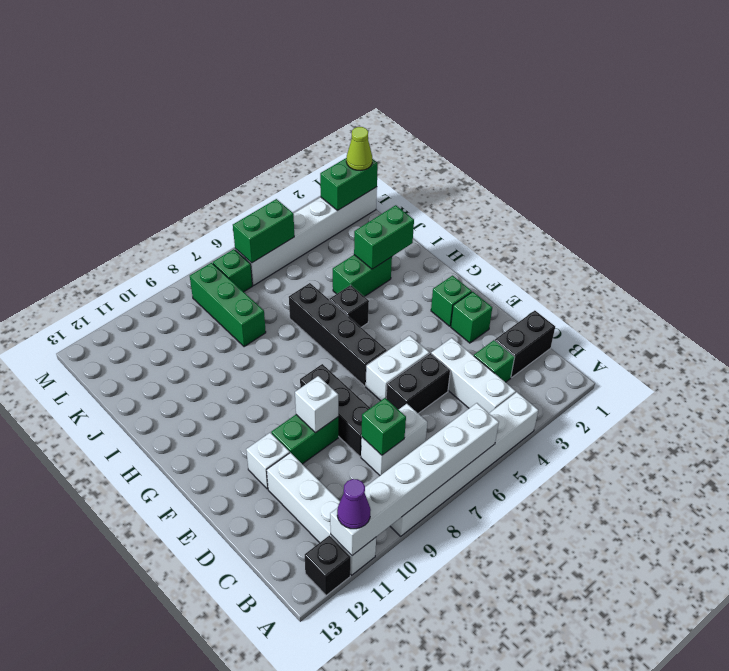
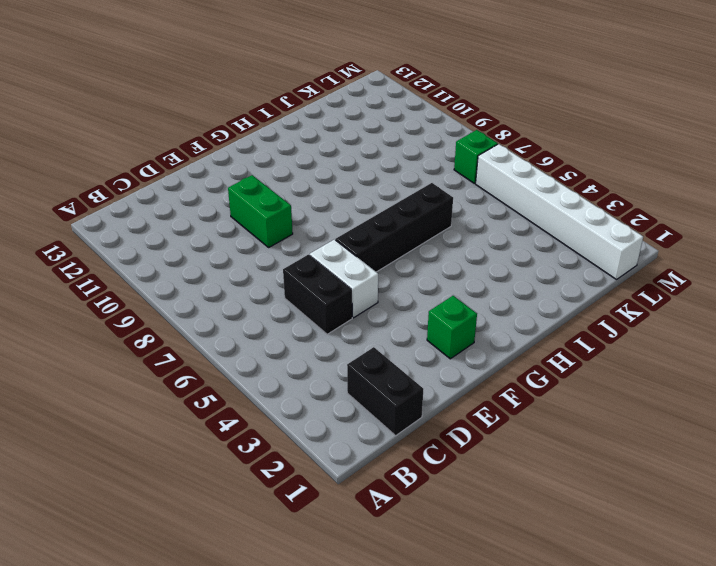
none -> white brick A4:A9 level 1
none -> white brick A11:D11 level 1
none -> black brick A12 level 1

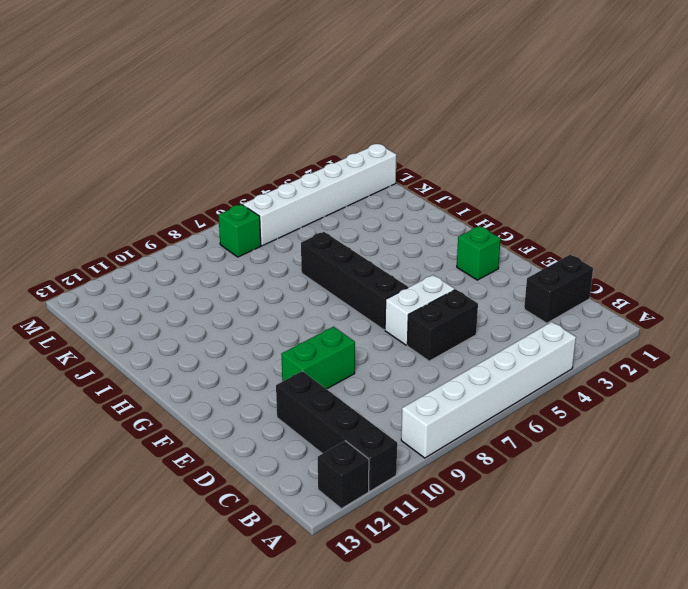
black brick A11:D11 level 1 -> white brick A11:D11 level 1
none -> white brick B4:D4 level 1
none -> green brick C3 level 1
none -> white brick C7:C8 level 1

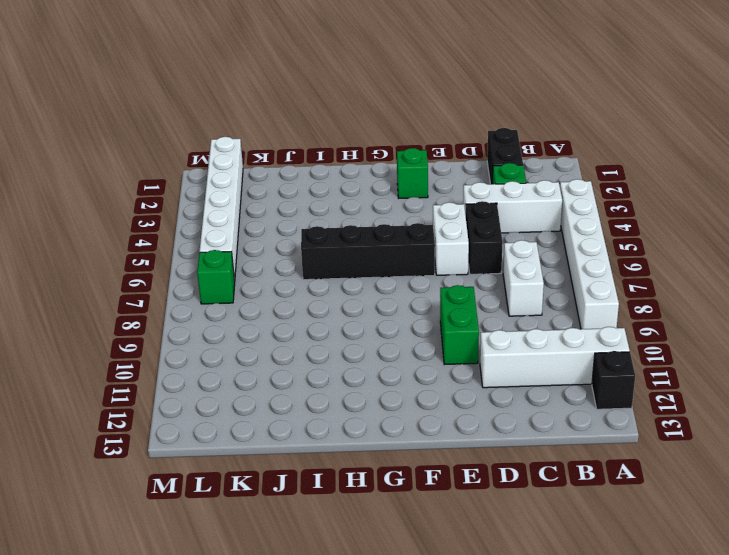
none -> black brick D8:F8 level 1
none -> green brick E2 level 1
none -> white brick E11 level 1

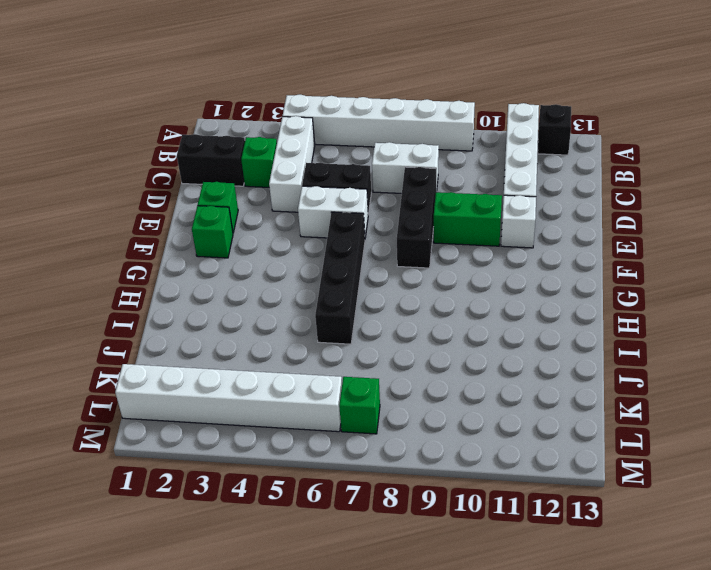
none -> black brick H5 level 1
none -> green brick I3:I4 level 1
none -> green brick J8:L8 level 1

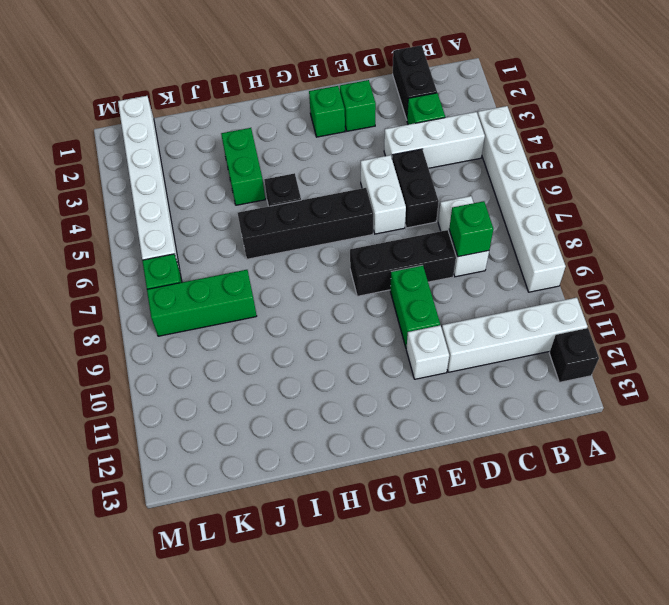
none -> white brick A6:A11 level 2
none -> white brick E9 level 2
none -> green brick I2:I3 level 2

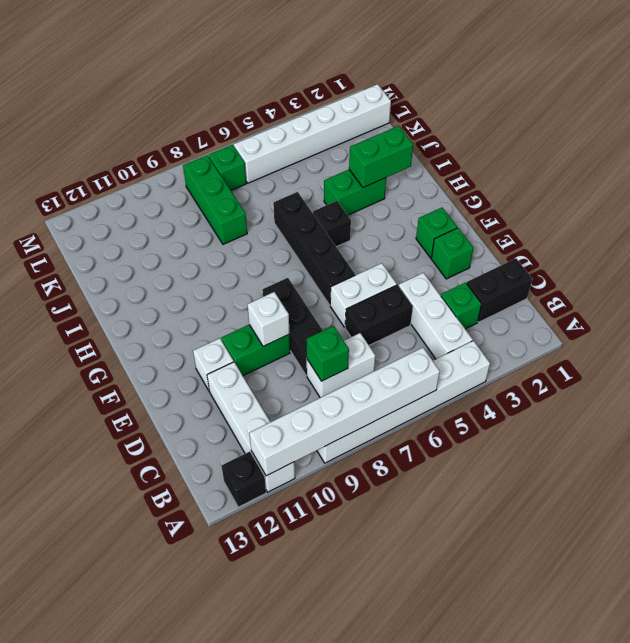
none -> green brick L1:L2 level 2
none -> green brick L5:L6 level 2
none -> purple cone A11 level 3

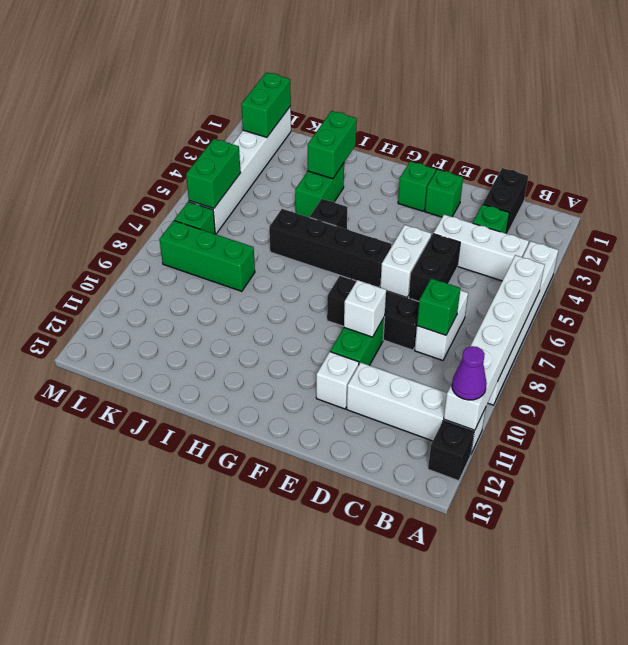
none -> lime cone L1 level 3

